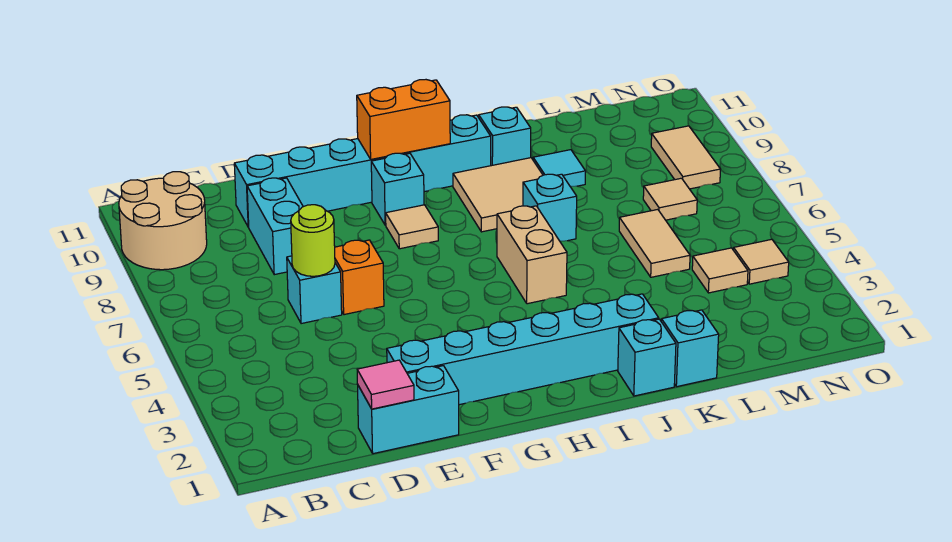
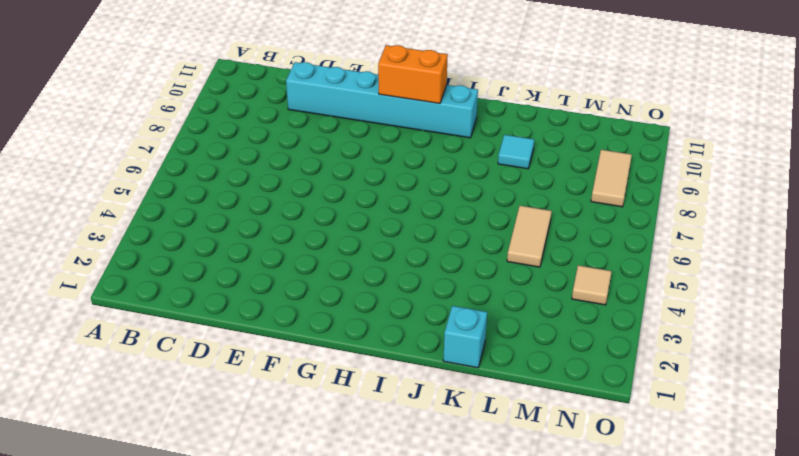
none -> tan round brick A9:B10 level 1
none -> cyan brick D1:E1 level 1
none -> cyan brick D6 level 1

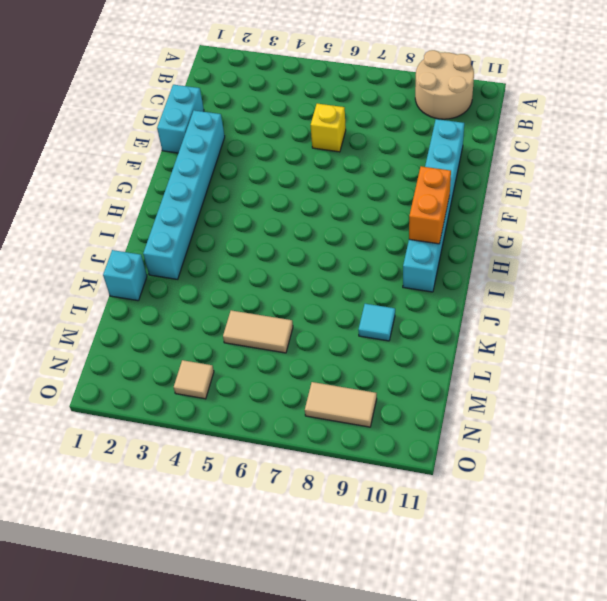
yellow brick D6 level 1 -> cyan brick D6 level 1
none -> cyan brick D8:D9 level 1
none -> orange brick E6 level 1
none -> tan tile G8 level 1

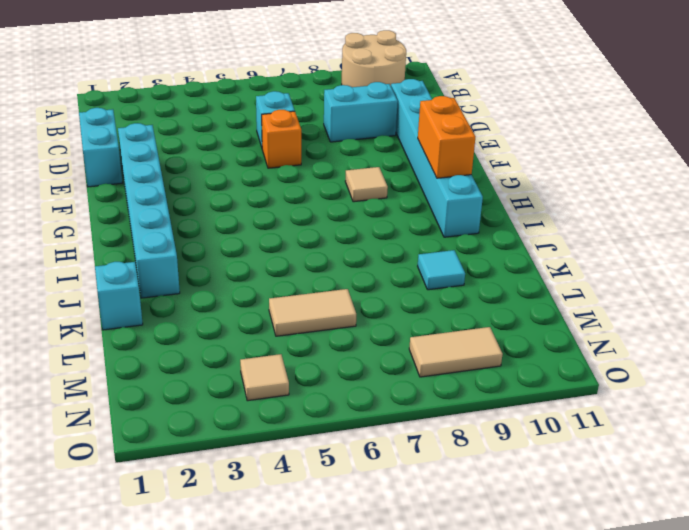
none -> cyan brick G9 level 1
none -> tan brick I5:I6 level 1
none -> tan tile I8:J9 level 1

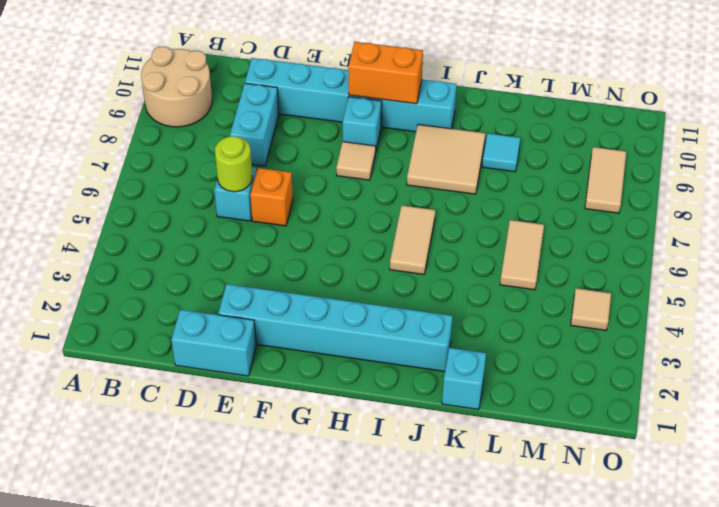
tan tile I5:I6 level 1 -> tan brick I5:I6 level 1
none -> cyan brick J1 level 1
none -> cyan brick J7 level 1
none -> cyan brick J10 level 1

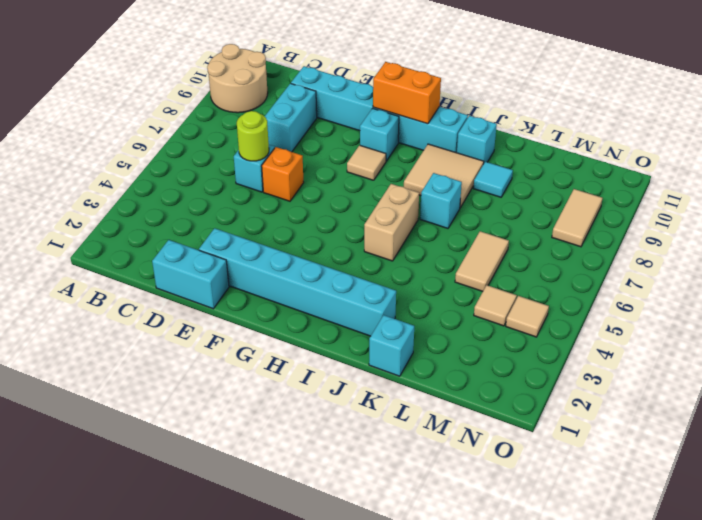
none -> cyan brick J1 level 1
none -> tan tile M7 level 1
none -> pink tile D1 level 2

